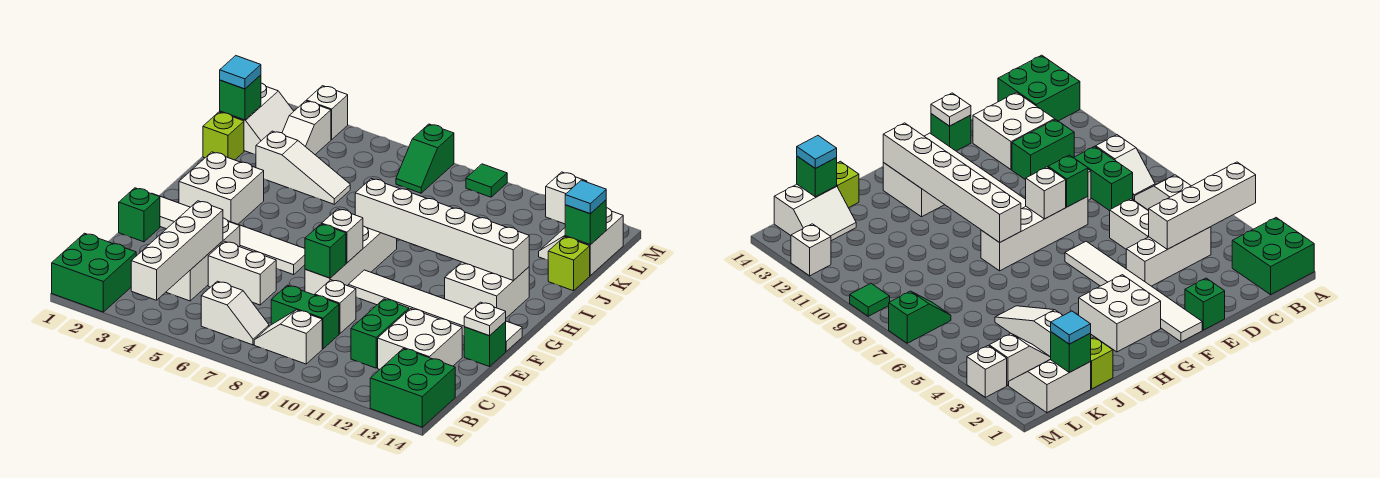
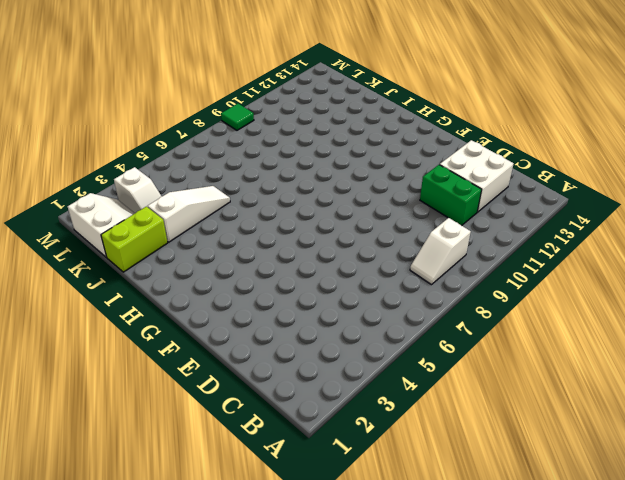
lime brick J1:J2 level 1 -> lime brick J1 level 1
none -> green brick A1:B2 level 1
none -> green brick A13:B14 level 1
none -> white slope B6:B7 level 1 top 6
none -> white brick C4:E4 level 1

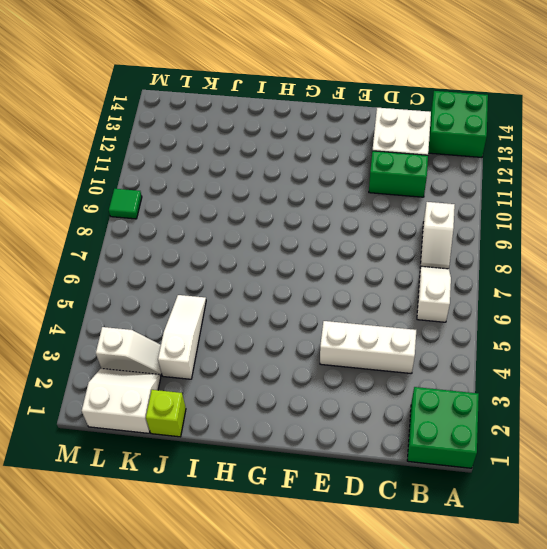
none -> green brick C8:C9 level 1
none -> white brick D5:D6 level 1
none -> white brick D9 level 1
none -> green brick E1 level 1

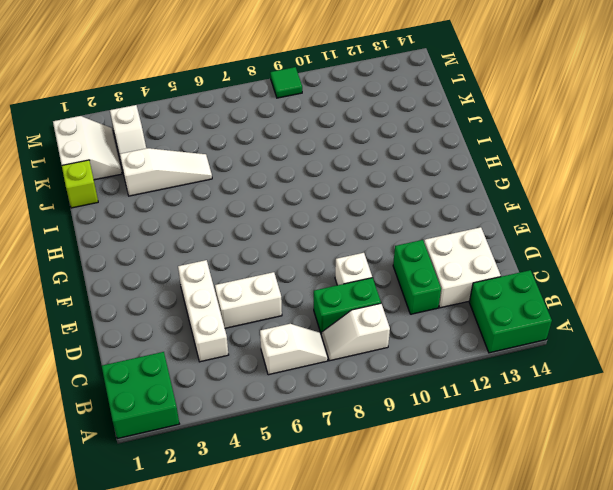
none -> green brick E1 level 1
none -> white brick E8:H8 level 1
none -> green brick E14 level 1
none -> white tile F1:F6 level 1

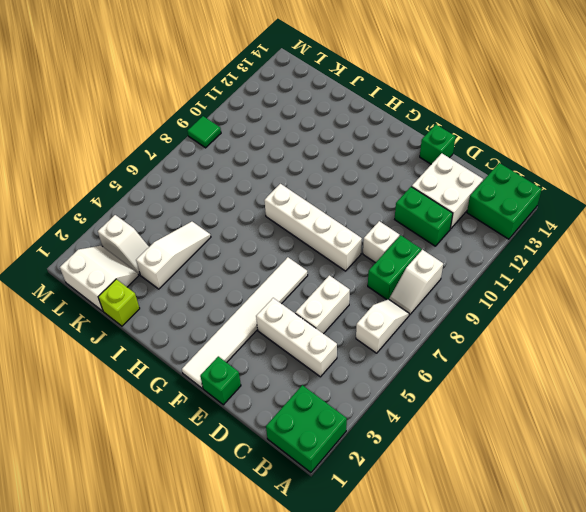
none -> white tile F9:F14 level 1
none -> white brick G2:H3 level 1
none -> white brick G12:H13 level 1
none -> lime brick J14 level 1

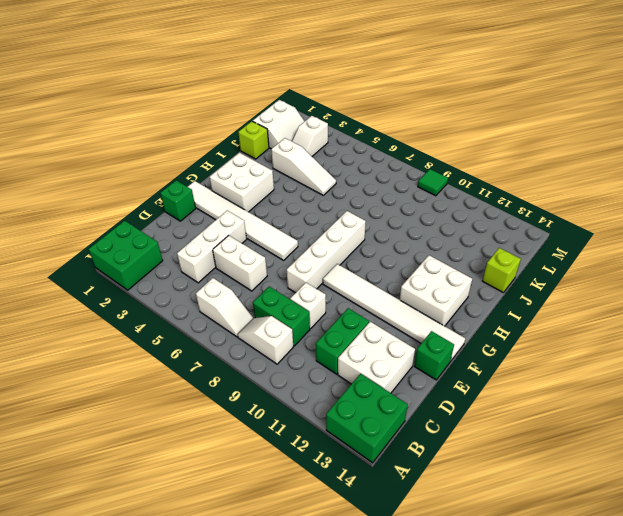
none -> white slope K13:L14 level 1 top 14
none -> green slope L7:M7 level 1 top M
none -> white brick M3 level 1
none -> white brick M12 level 1

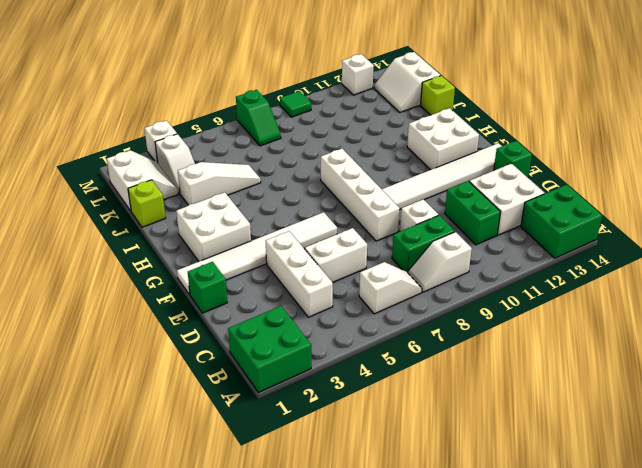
none -> white brick A4:D4 level 2
none -> green brick E8 level 2
none -> white plate E14 level 2
none -> white brick F8 level 2

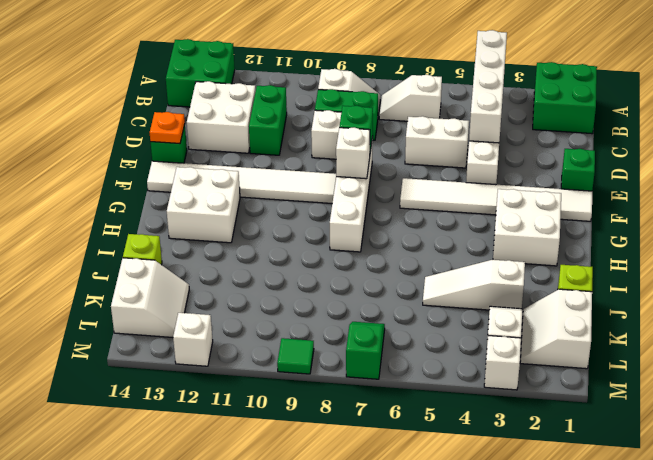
orange plate E14 level 2 -> white plate E14 level 2
none -> white brick H8:H13 level 2
none -> green brick K1 level 2
none -> green brick K14 level 2
none -> cyan tile K1 level 3

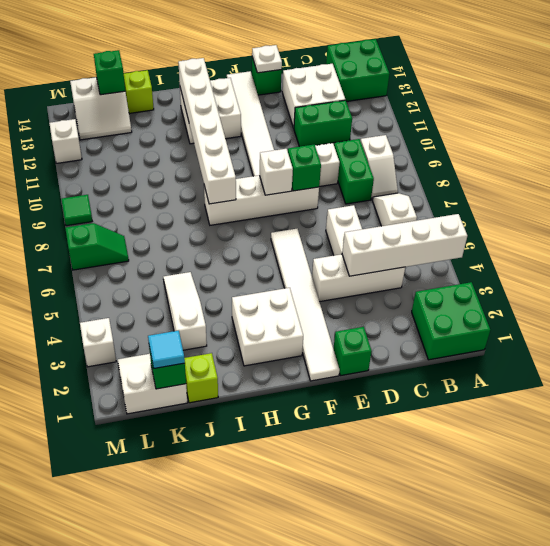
none -> white slope K3:L3 level 1 top L
none -> cyan tile K14 level 3

